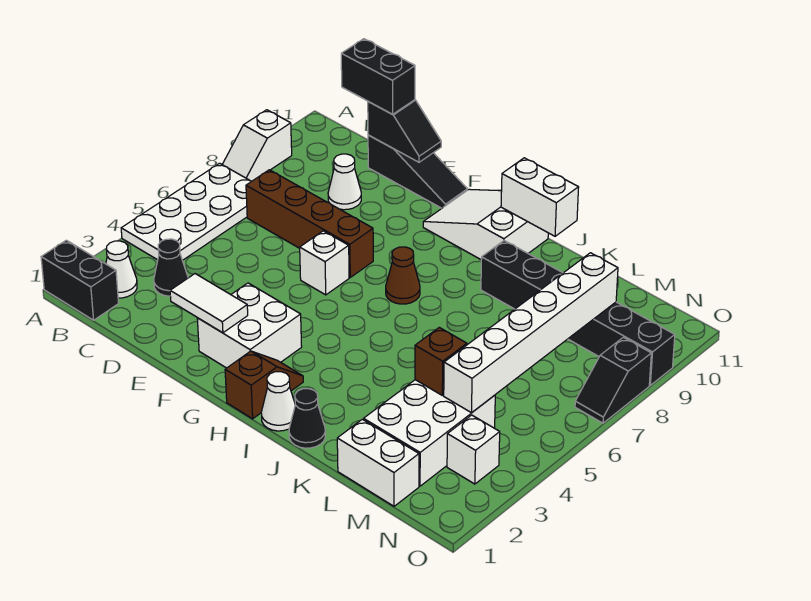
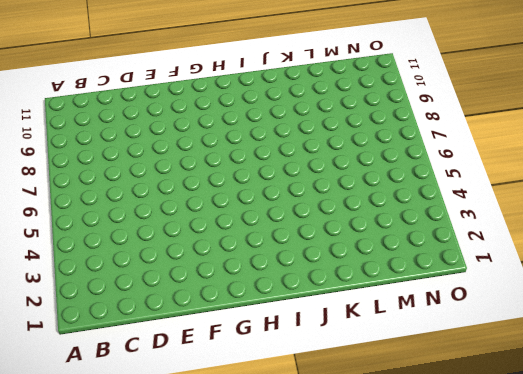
none -> black brick A1:B1 level 1
none -> white plate A4:B7 level 1
none -> white slope A8:A9 level 1 top 9

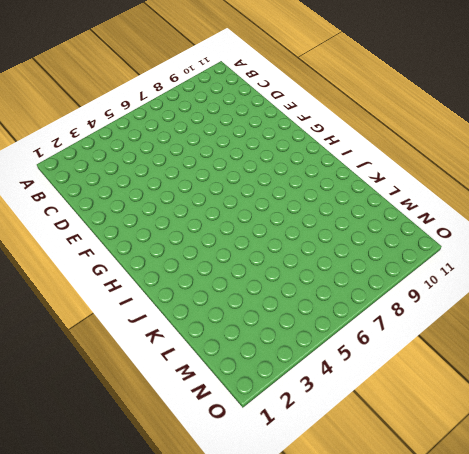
none -> black brick A1:B1 level 1
none -> white plate A4:B7 level 1
none -> white slope A8:A9 level 1 top 9

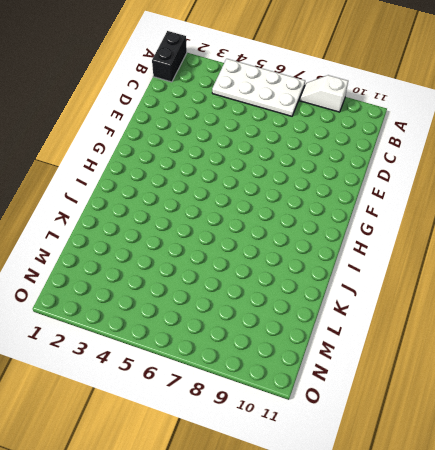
none -> white cone B2 level 1
none -> black cone C3 level 1
none -> brown brick C7:F7 level 1

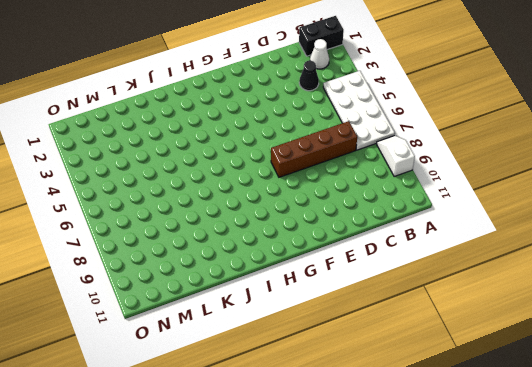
none -> white cone D9 level 1
none -> black slope D11:F11 level 1 top D
none -> white brick F2:G3 level 1

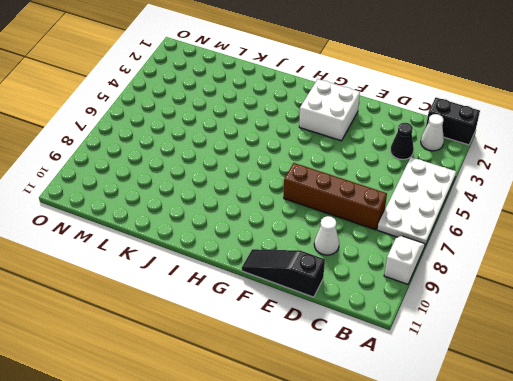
none -> white brick F6 level 1
none -> white slope G10:I11 level 1 top I
none -> brown slope H1:H2 level 1 top 1

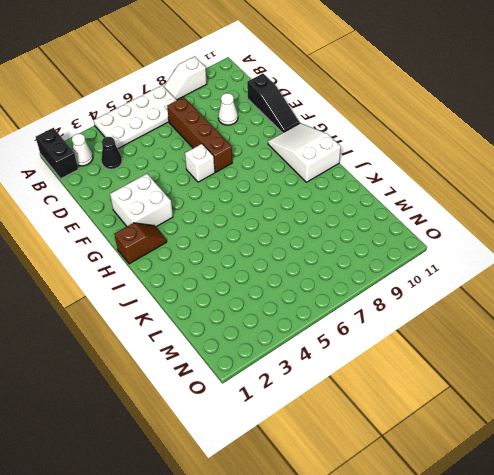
none -> brown cone H7 level 1
none -> white cone I1 level 1
none -> black cone J1 level 1

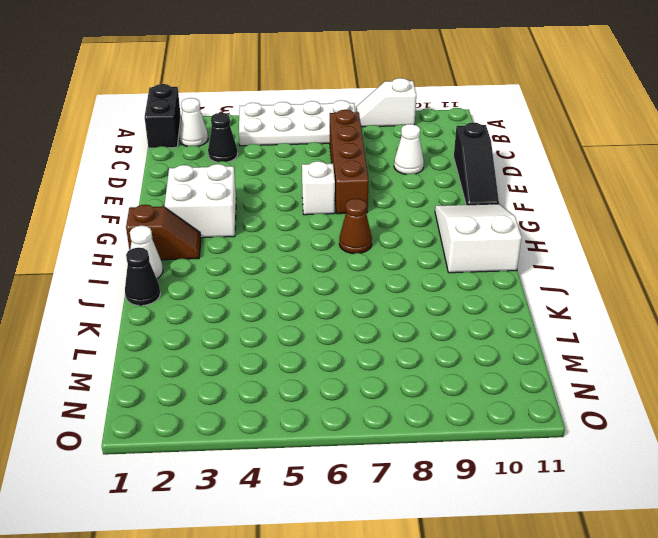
none -> black brick J9:O9 level 1
none -> white brick L1:M1 level 1
none -> white brick L2:M4 level 1

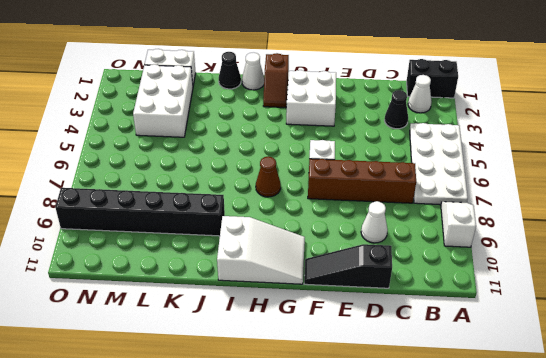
none -> white brick N3 level 1
none -> black slope O7:O8 level 1 top 8
none -> black slope D11:E11 level 2 top D

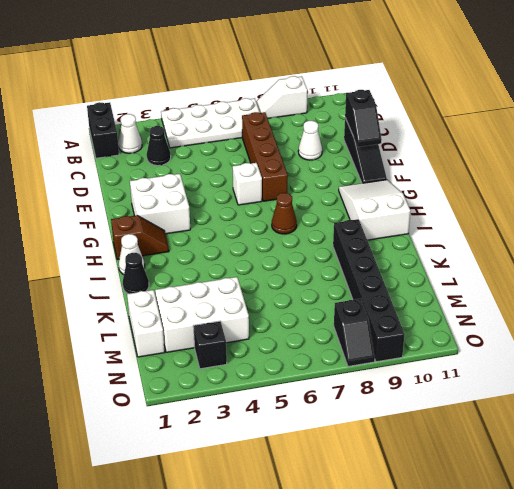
black brick N3 level 1 -> white brick N3 level 1
black slope N8:O8 level 1 top N -> black slope O7:O8 level 1 top 8
none -> white tile E2:F2 level 2
none -> white brick I11:J11 level 2
none -> brown brick L4 level 2

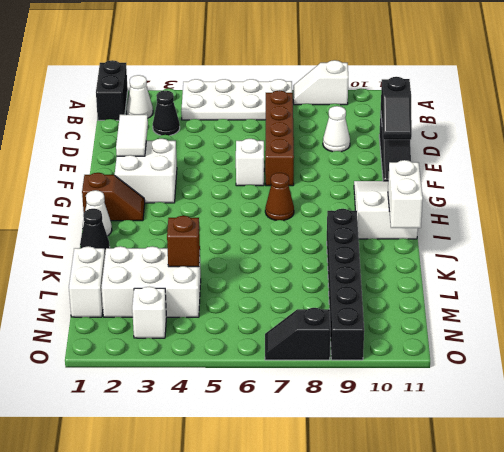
none -> white brick M4:M9 level 2
none -> black brick C11:D11 level 3

